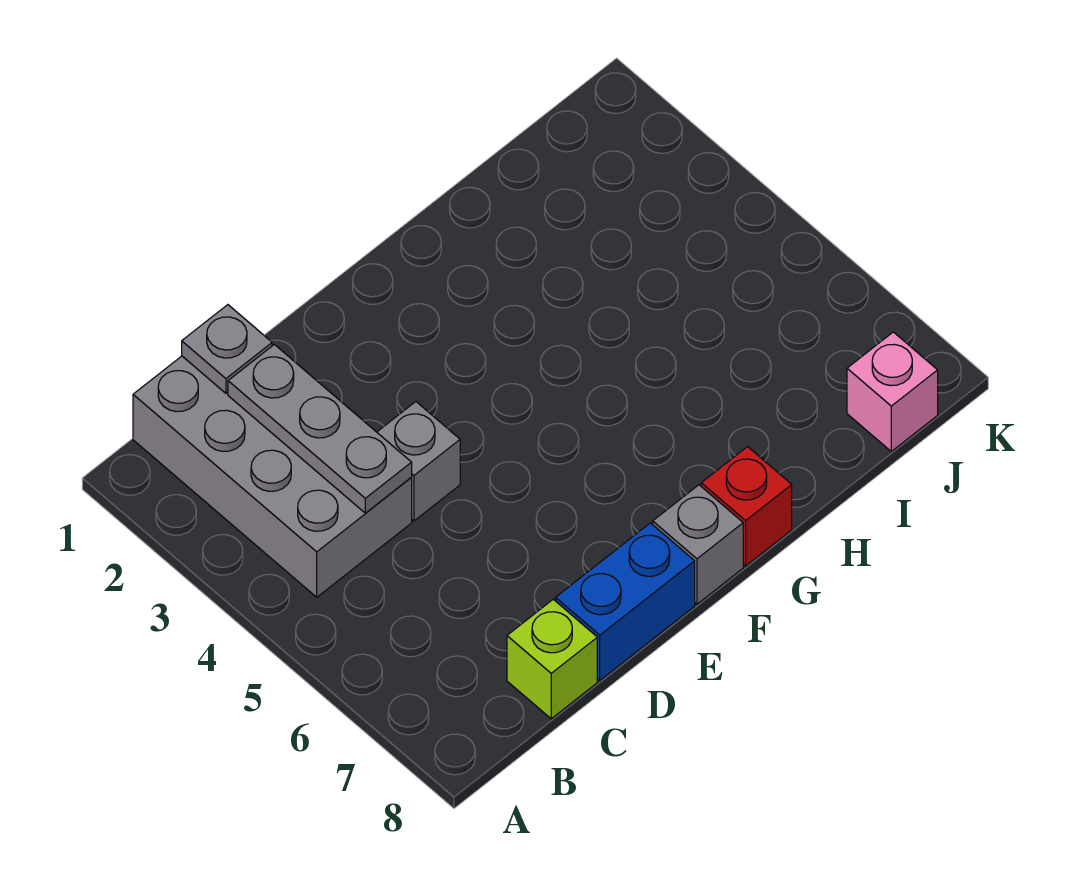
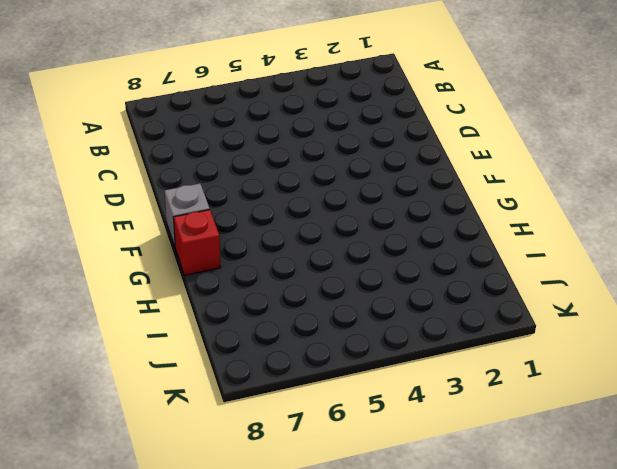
none -> grey brick B1:C4 level 1
none -> lime brick C8 level 1

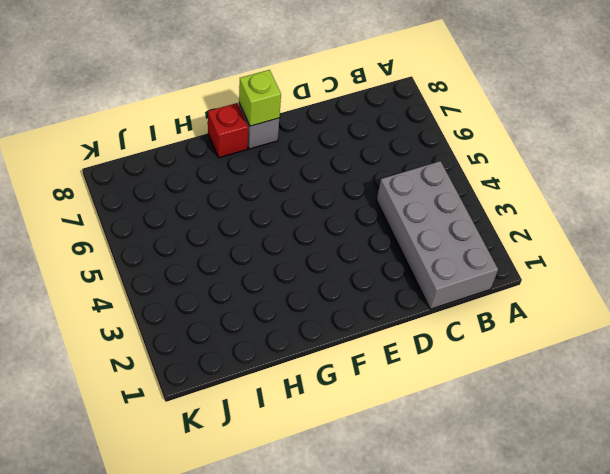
lime brick F8 level 2 -> lime brick C8 level 1
none -> grey brick D4 level 1
none -> blue brick D8:E8 level 1

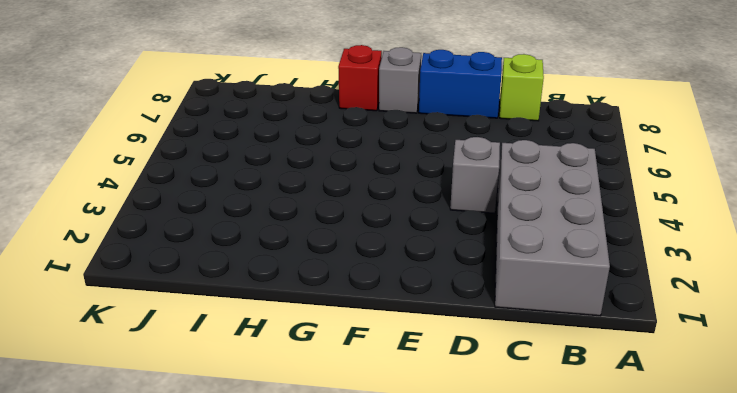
none -> pink brick J8 level 1
none -> grey plate C1 level 2

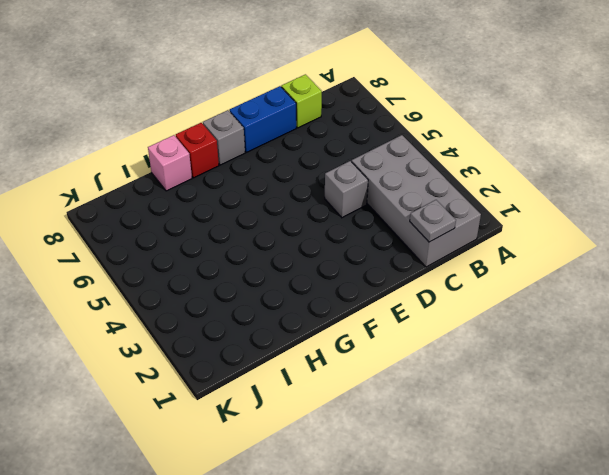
pink brick H8 level 1 -> pink brick J8 level 1
none -> grey plate C2:C4 level 2

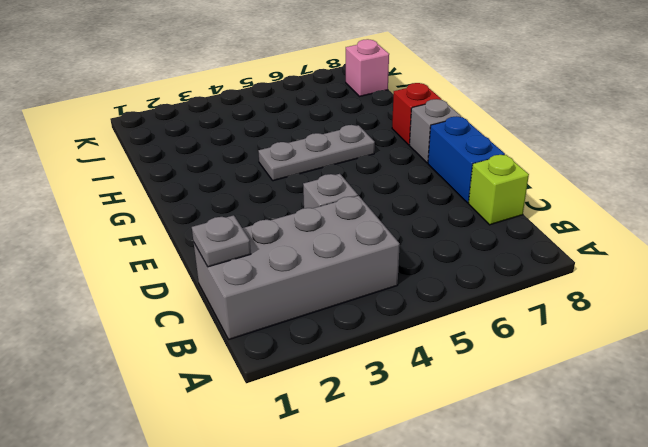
grey plate G4:G6 level 1 -> grey plate C2:C4 level 2

